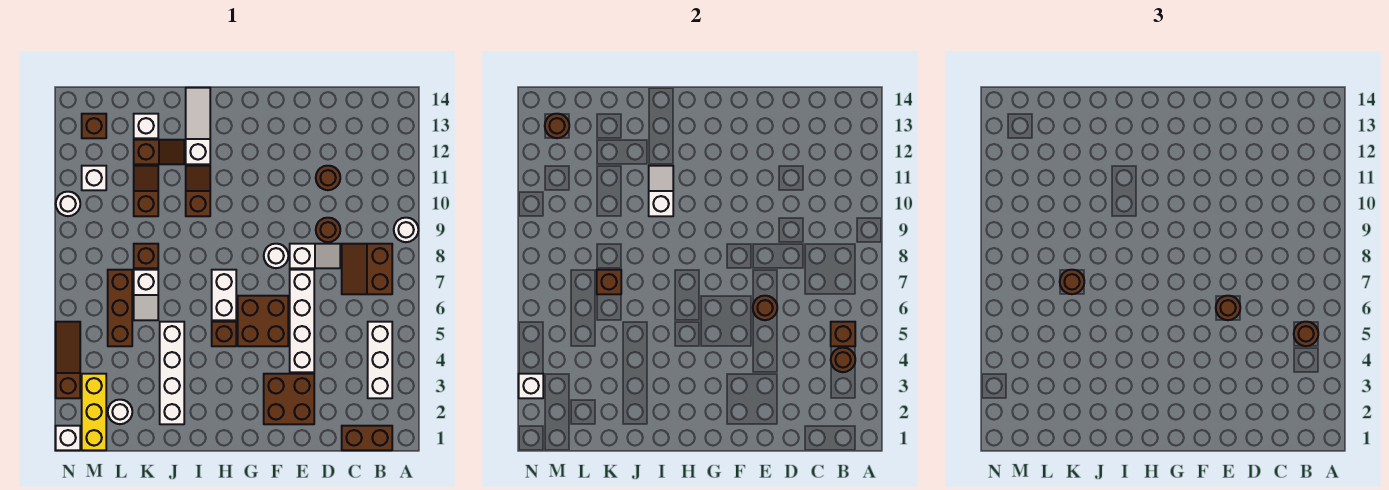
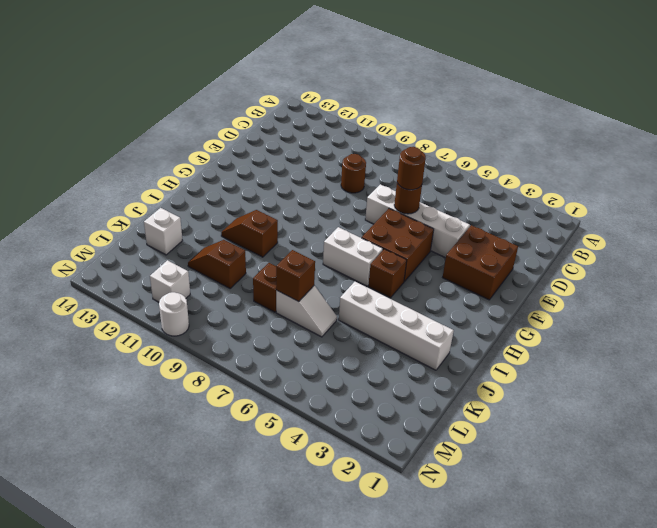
none -> white round brick A9 level 1
none -> brown brick B1:C1 level 1
none -> white brick B3:B5 level 1
none -> brown slope B7:C8 level 1 top B

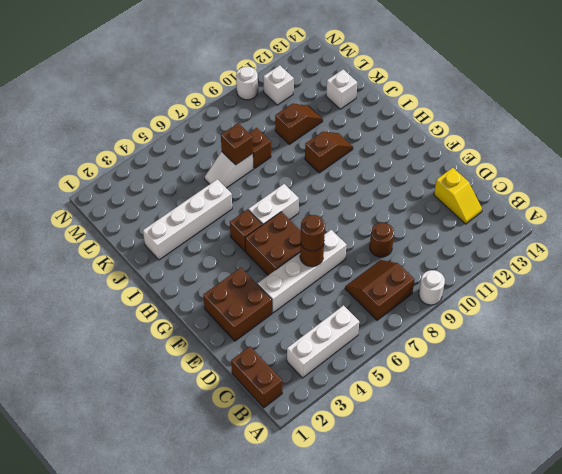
yellow slope C13:D13 level 1 top D -> none
none -> white slope D8:E8 level 1 top E
none -> brown round brick D11 level 1
none -> white round brick F8 level 1
none -> white slope I12:I14 level 1 top 12

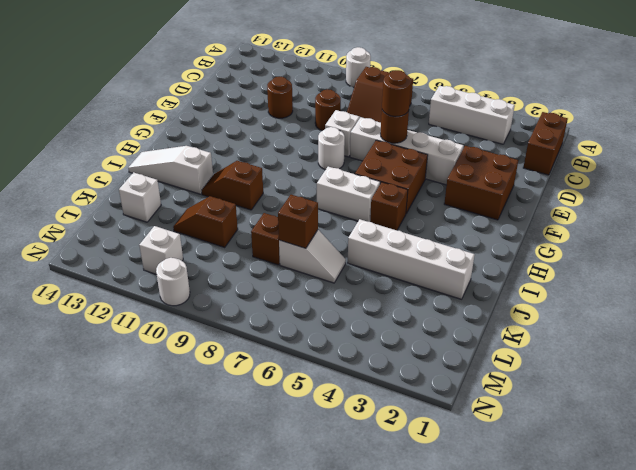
none -> brown slope J12:K12 level 1 top K
none -> white round brick L2 level 1
none -> brown brick L5:L7 level 1
none -> yellow brick M1:M3 level 1

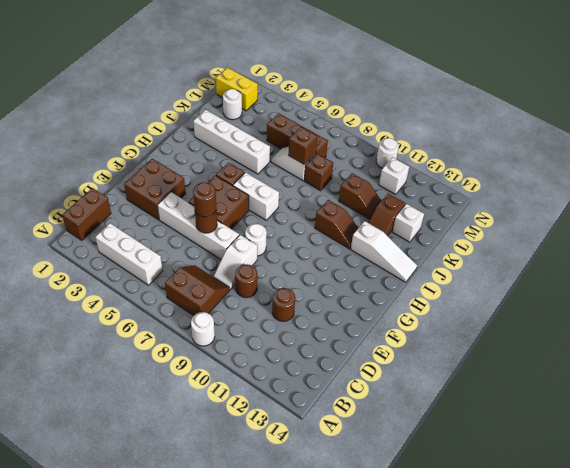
yellow brick M1:M2 level 1 -> yellow brick M1:M3 level 1
none -> brown brick M13 level 1
none -> white brick N1 level 1
none -> brown slope N3:N5 level 1 top 3
none -> brown round brick B4 level 2

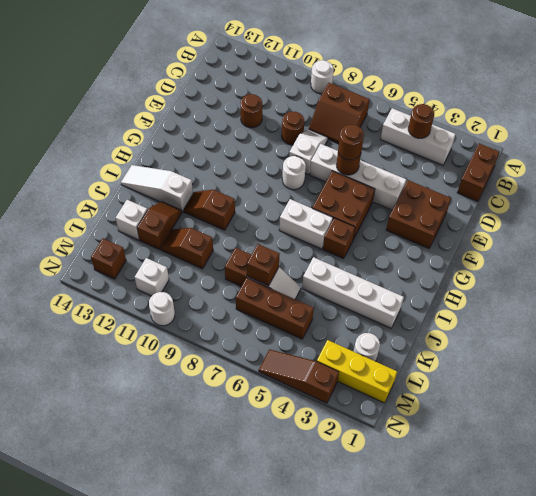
none -> white brick N1 level 1
none -> brown brick B5 level 2
none -> white slope I10:I11 level 2 top 10
none -> brown round brick M13 level 2

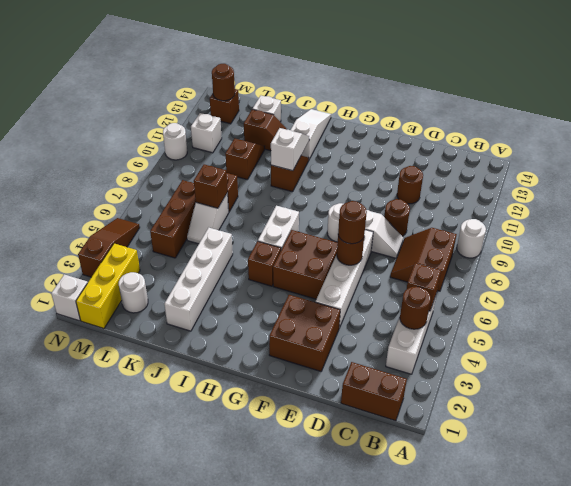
none -> white brick N3 level 2
none -> brown round brick B5 level 3
none -> brown round brick K7 level 3

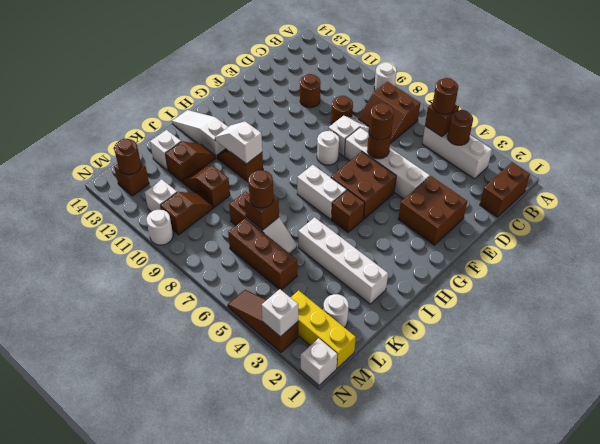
brown slope L10:M10 level 1 top M -> none

